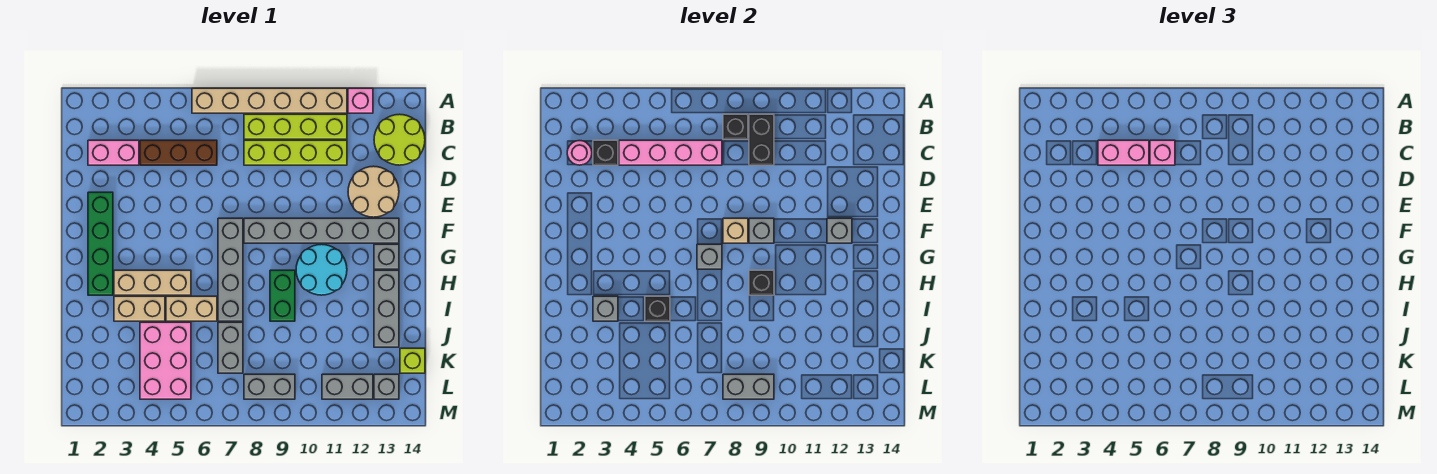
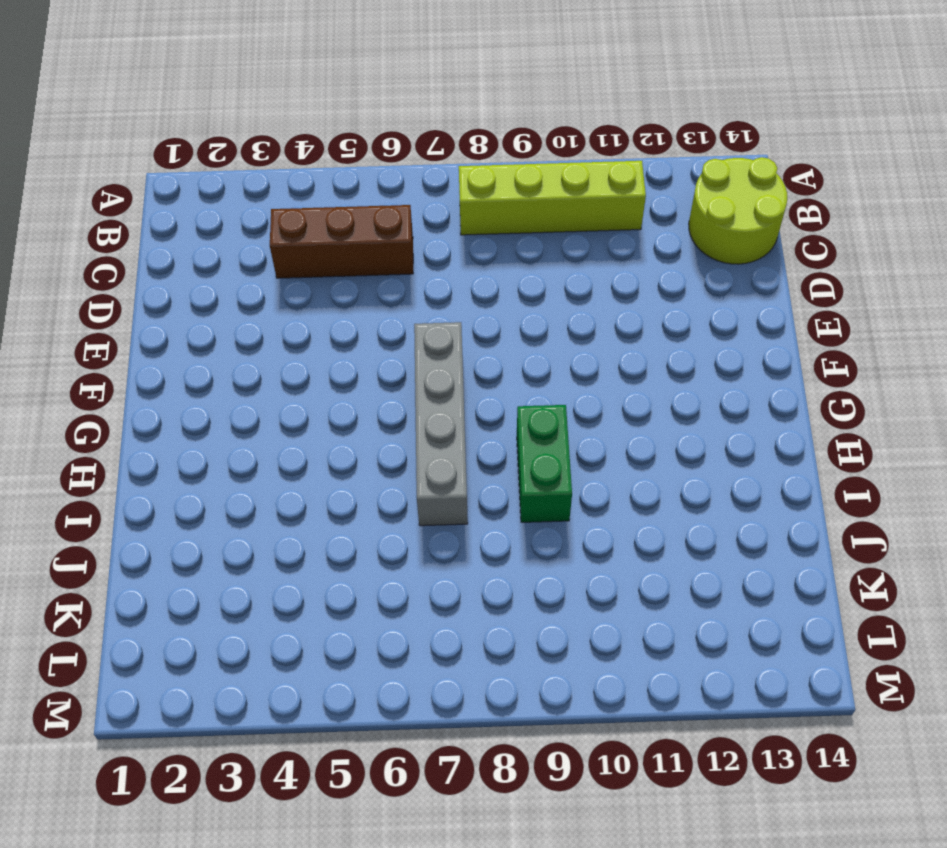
none -> tan brick A6:A11 level 1
none -> pink brick A12 level 1
none -> pink brick C2:C3 level 1
none -> lime brick C8:C11 level 1

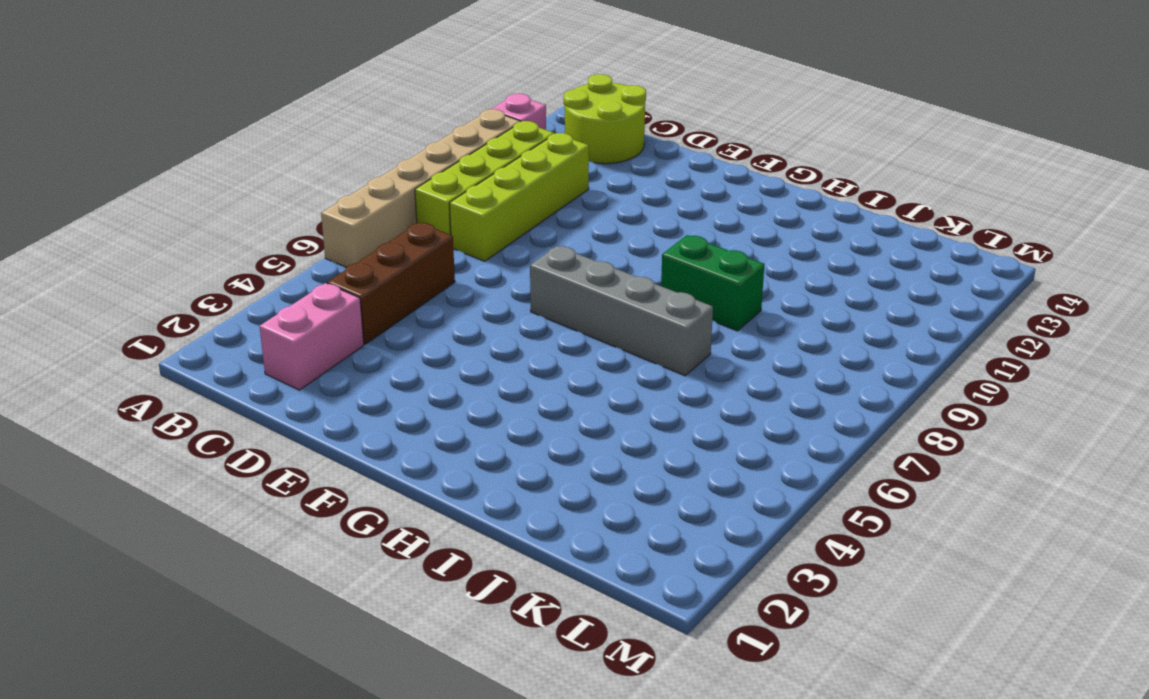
none -> tan round brick D12:E13 level 1
none -> green brick E2:H2 level 1
none -> grey brick F8:F13 level 1
none -> cyan round brick G10:H11 level 1

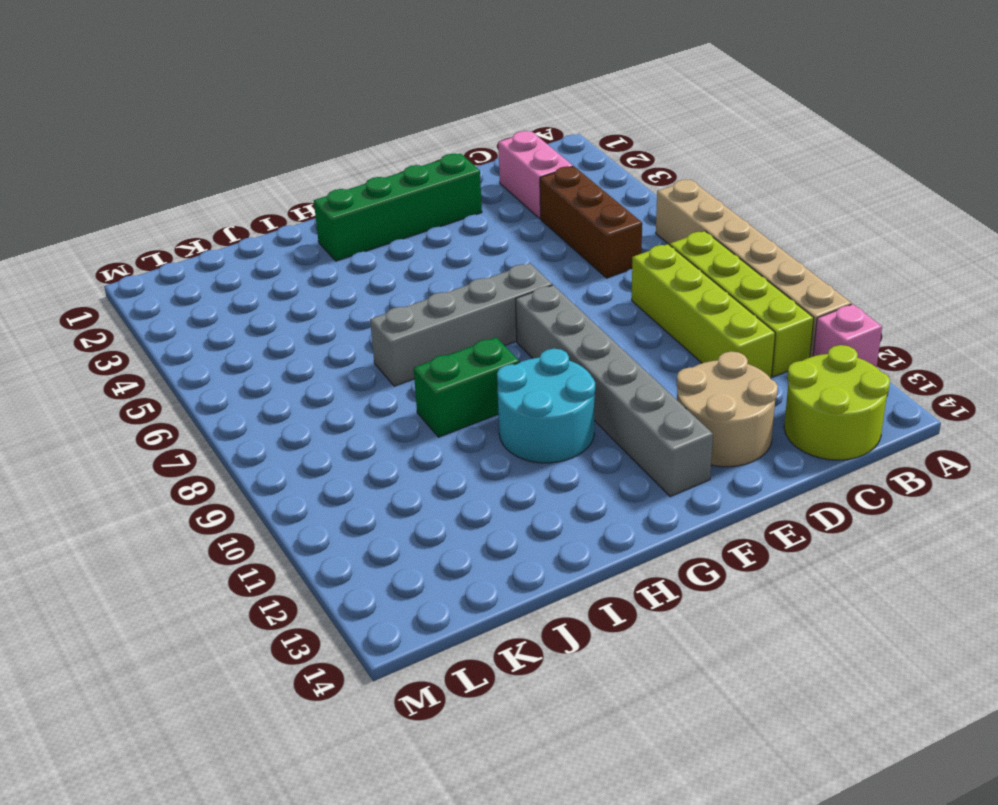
none -> grey brick G13 level 1
none -> tan brick H3:H5 level 1
none -> grey brick H13:J13 level 1
none -> tan brick I3:I4 level 1

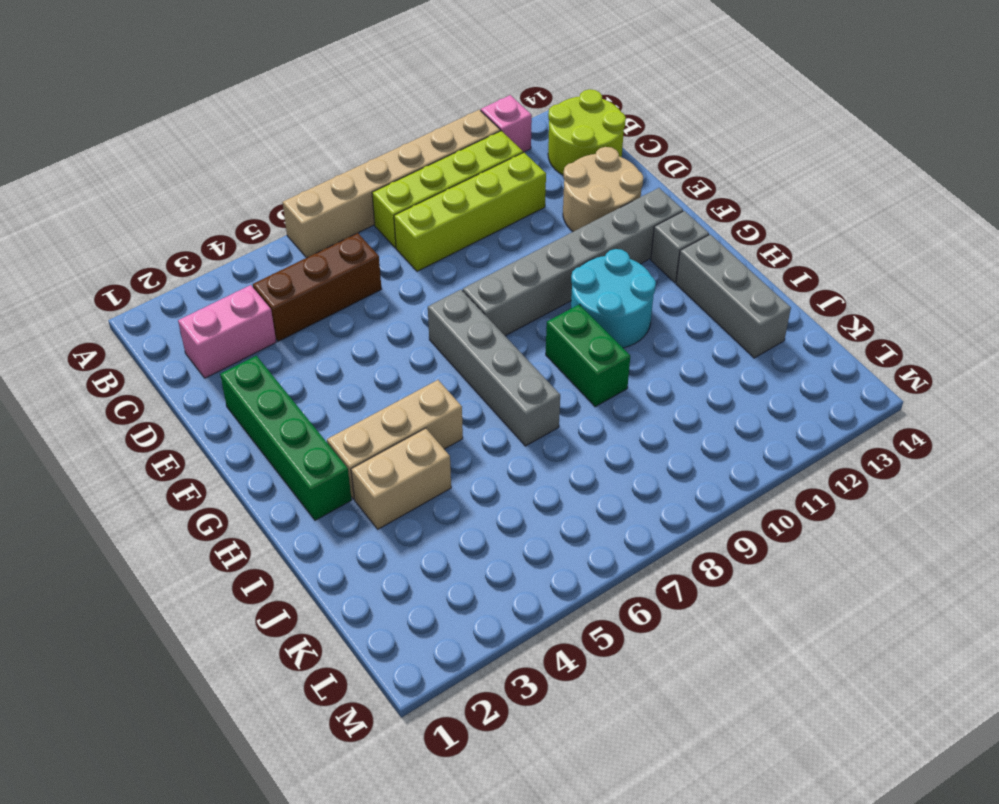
none -> tan brick I5:I6 level 1
none -> pink brick J4:L5 level 1
none -> grey brick J7:K7 level 1
none -> lime brick K14 level 1

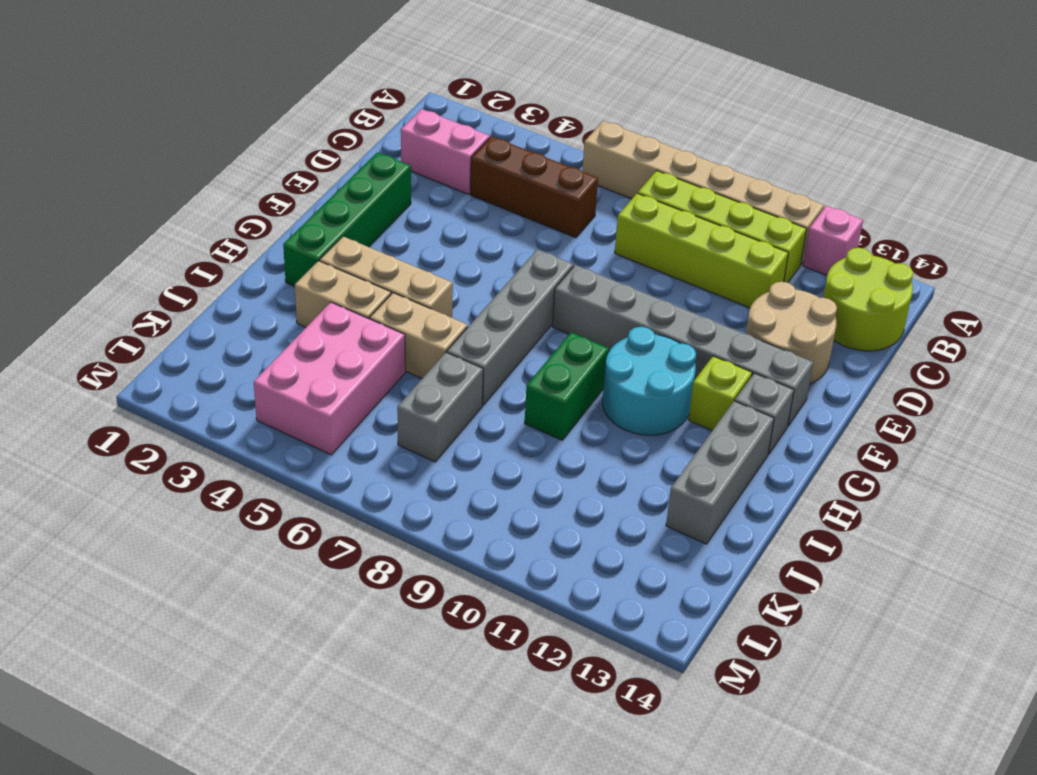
lime brick G12 level 1 -> lime brick K14 level 1
none -> grey brick L8:L9 level 1
none -> grey brick L11:L12 level 1
none -> grey brick L13 level 1
none -> black brick B8 level 2

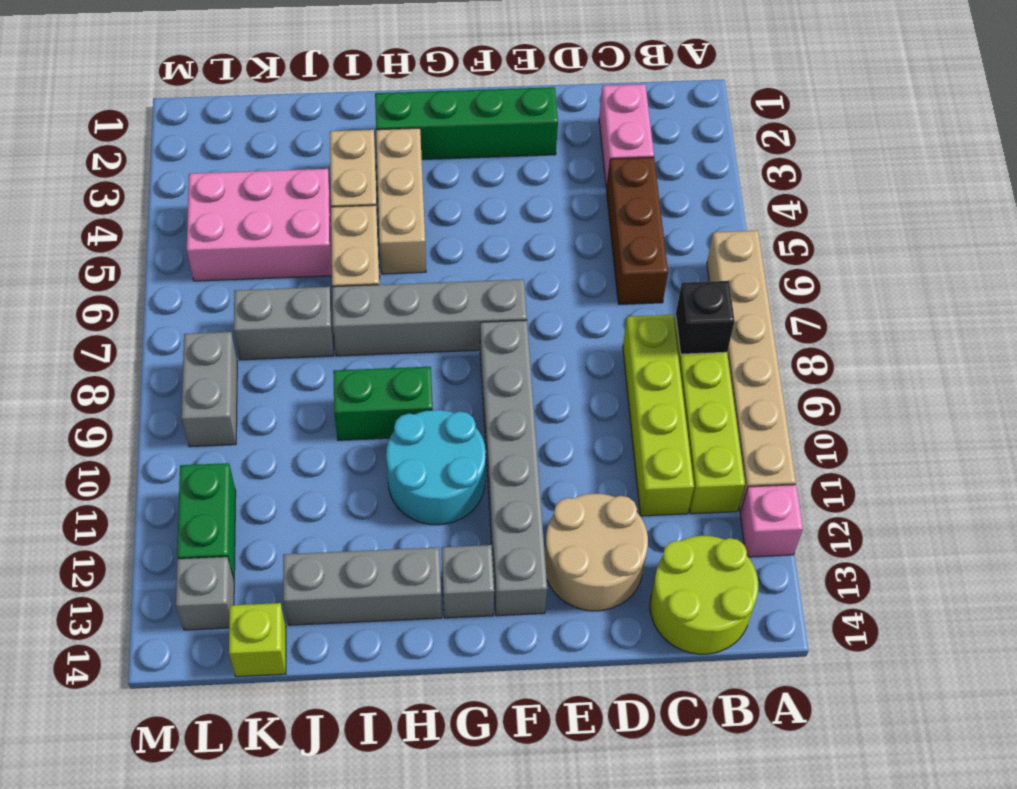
green brick L11:L12 level 1 -> grey brick L11:L12 level 1
none -> black brick B9:C9 level 2
none -> pink round brick C2 level 2
none -> black brick C3 level 2
none -> pink brick C4:C7 level 2

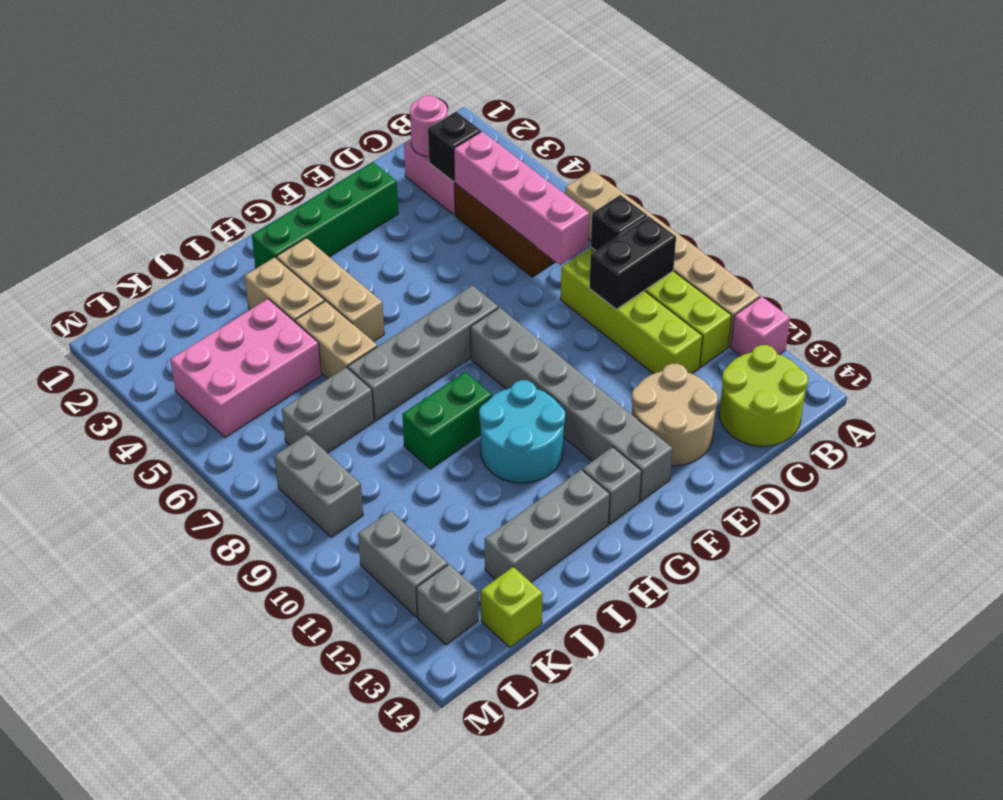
none -> tan brick F8 level 2
none -> grey brick F9 level 2
none -> grey brick F12 level 2
none -> grey brick G7 level 2

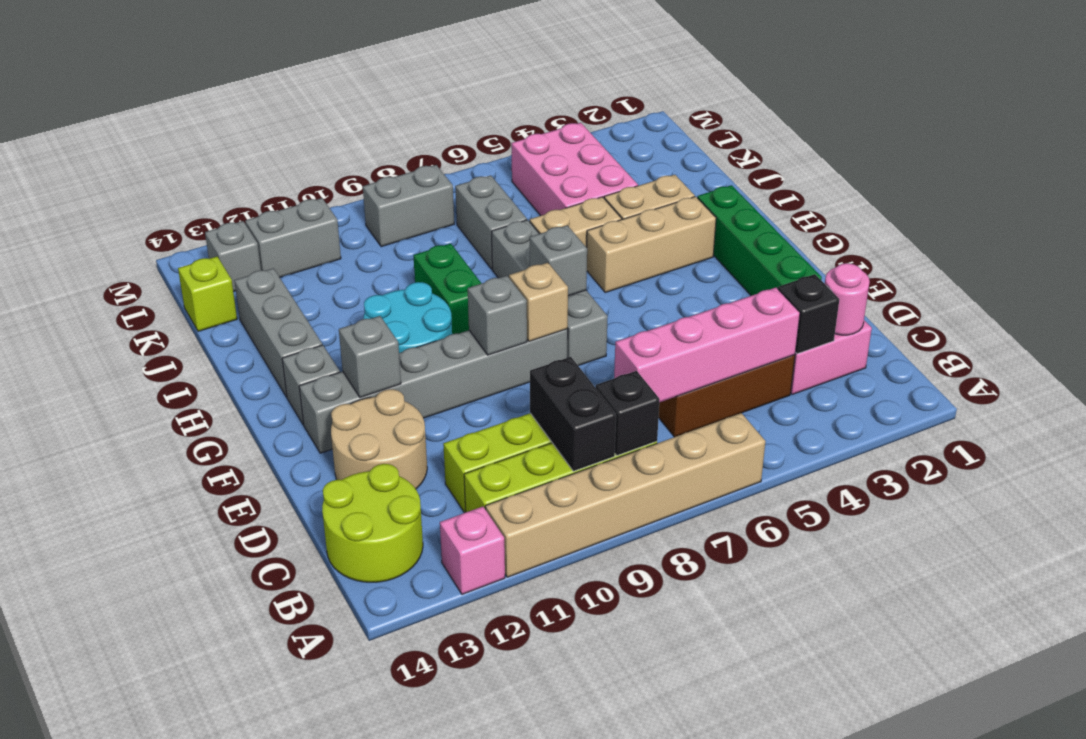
none -> black brick H9 level 2
none -> grey brick I3 level 2
none -> black brick I5 level 2
none -> grey brick L8:L9 level 2

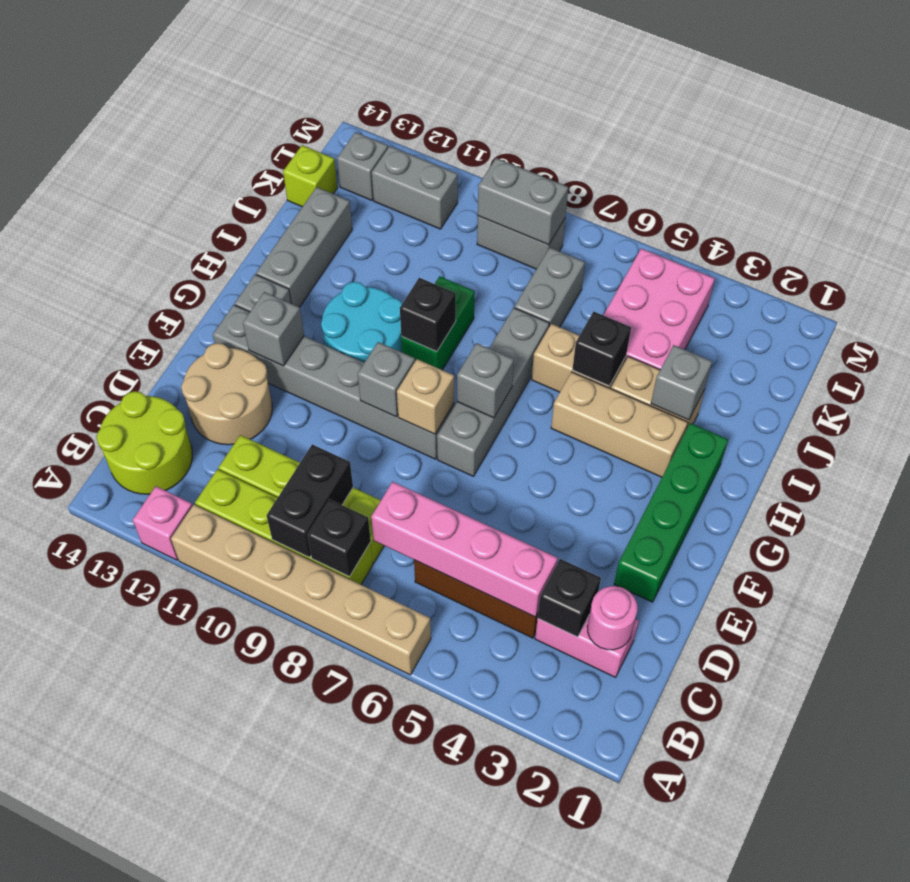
none -> pink brick C4:C5 level 3
none -> pink brick C6 level 3

